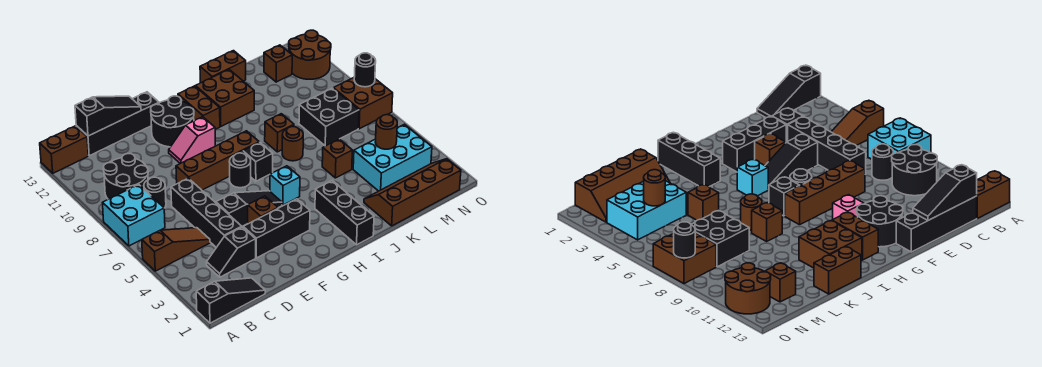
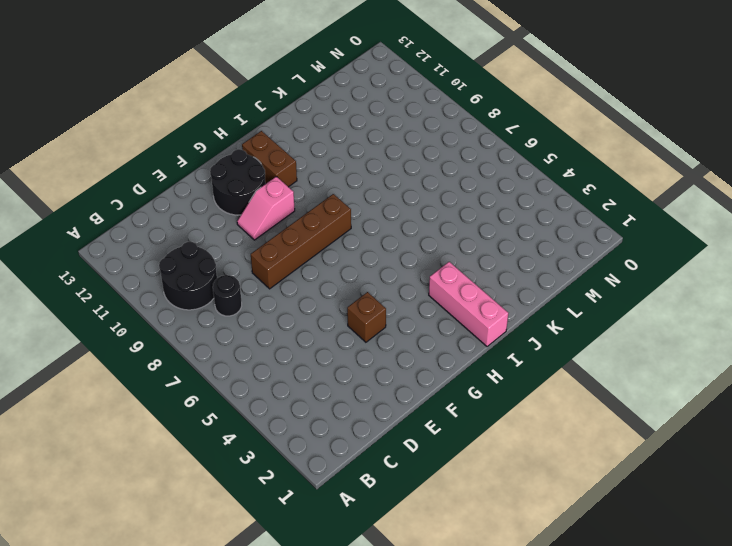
pink brick I1:I3 level 1 -> black brick I1:I3 level 1
none -> black slope A1:C1 level 1 top A
none -> brown slope A5:C5 level 1 top A
none -> cyan brick A7:B8 level 1
none -> brown brick A13:B13 level 1

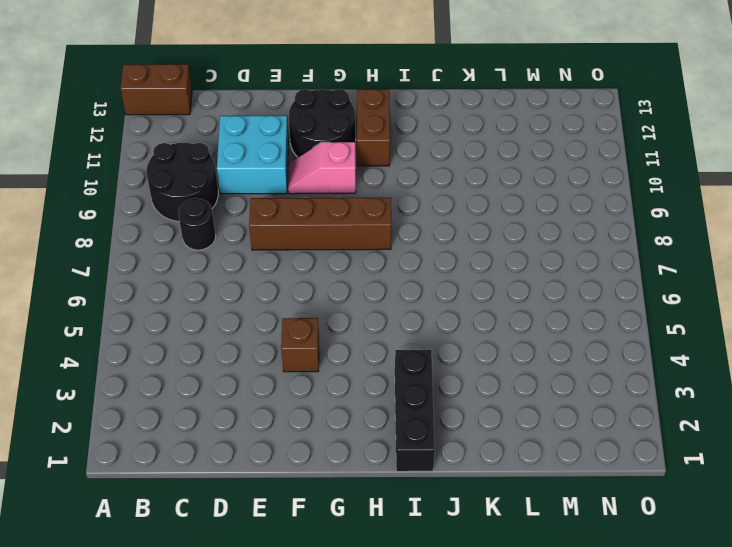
cyan brick D10:E11 level 1 -> cyan brick A7:B8 level 1
none -> black slope A1:C1 level 1 top A
none -> brown slope A5:C5 level 1 top A
none -> black slope C3:D3 level 1 top D
none -> black brick C13:F13 level 1

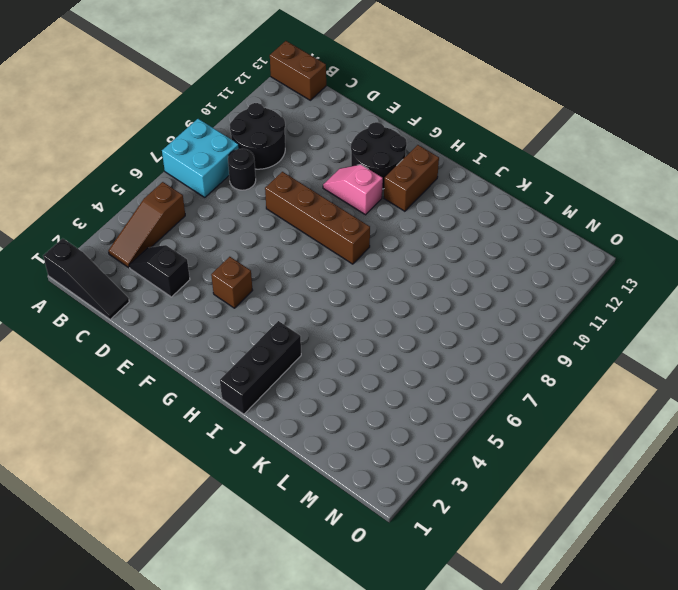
brown slope B3:B5 level 1 top 5 -> brown slope A5:C5 level 1 top A
none -> black brick C13:F13 level 1
none -> black brick D4:D7 level 1
none -> black brick E3:G3 level 1
none -> black slope E5:G5 level 1 top E

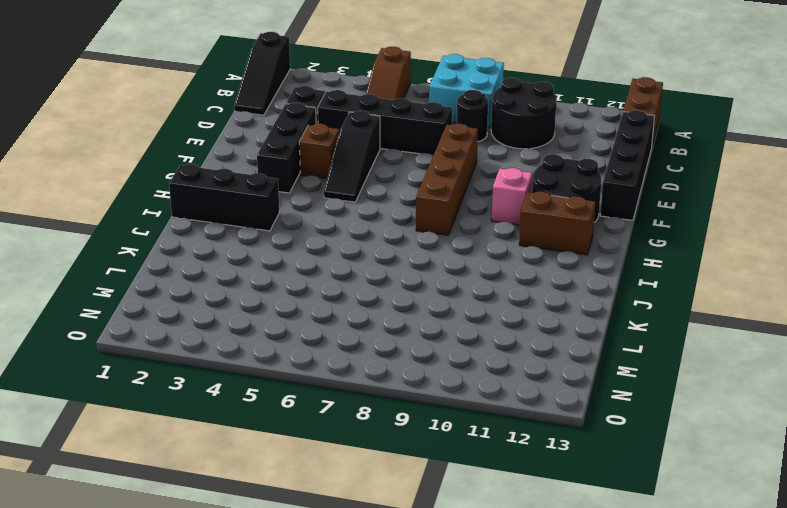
none -> black round brick G7 level 1
none -> cyan brick H5 level 1
none -> black brick H7 level 1
none -> brown brick I11:J12 level 1

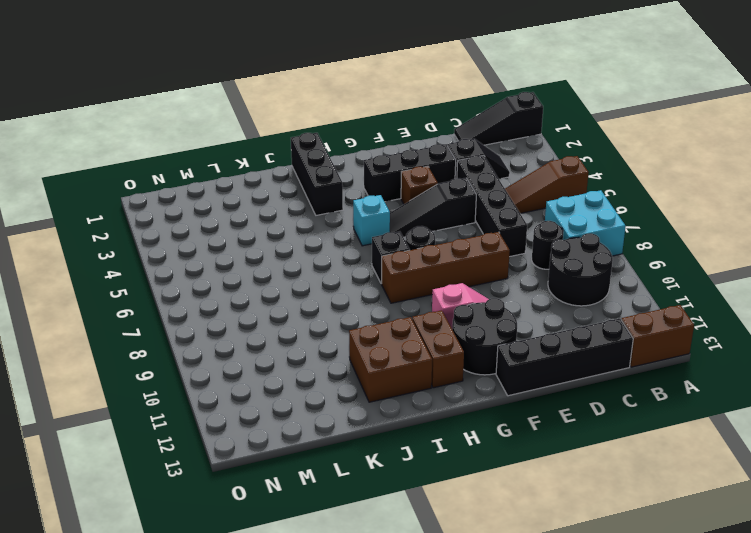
none -> brown round brick J7 level 1
none -> brown brick J8 level 1
none -> brown brick J13:K13 level 1
none -> brown slope K1:N2 level 1 top 1

